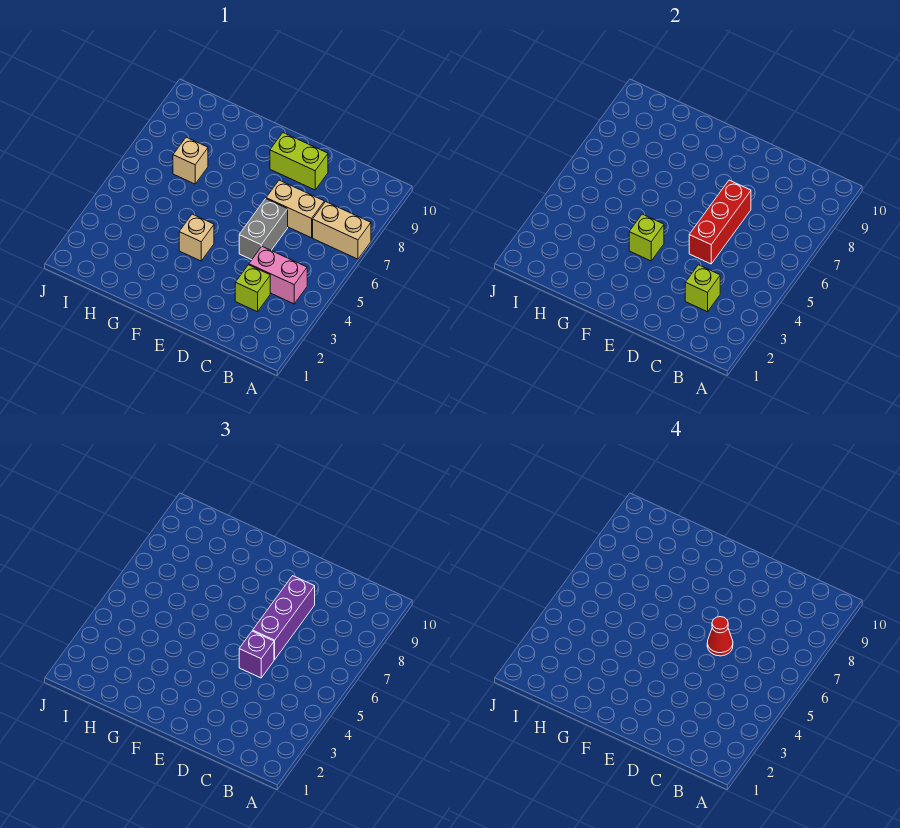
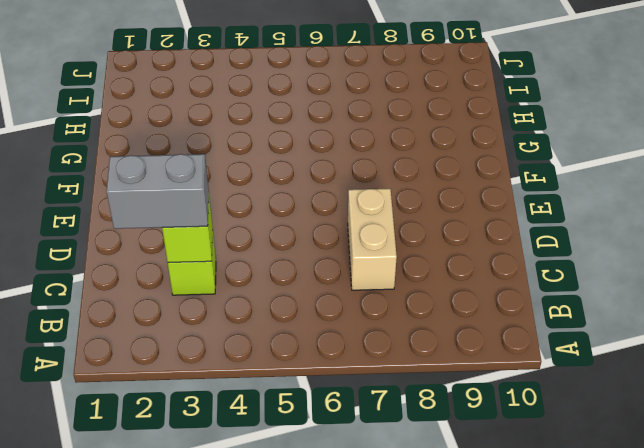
grey brick C2:C3 level 3 -> grey brick D5:D6 level 1
none -> tan brick A7:B7 level 1
none -> pink brick B4:C4 level 1
none -> lime brick D9:E9 level 1

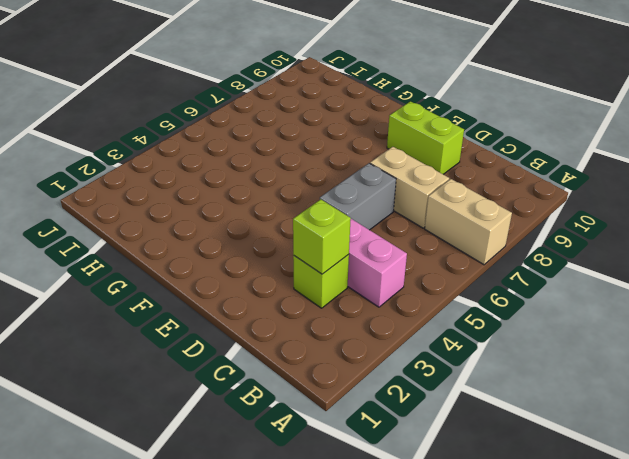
none -> tan brick F4 level 1
none -> tan brick H7 level 1
none -> red brick D5:D7 level 2

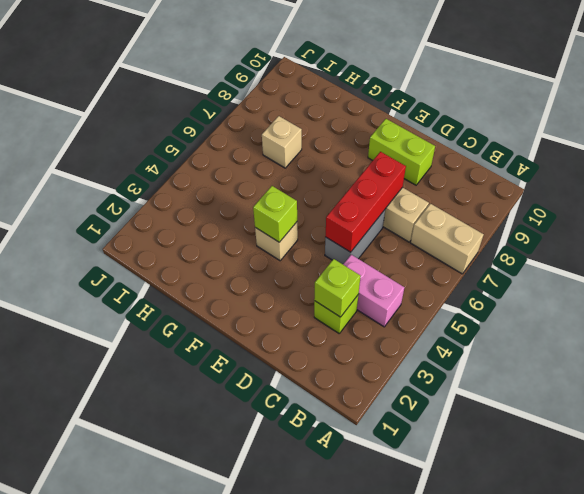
none -> purple brick D5 level 3
none -> purple brick D6:D8 level 3
none -> red cone D6 level 4

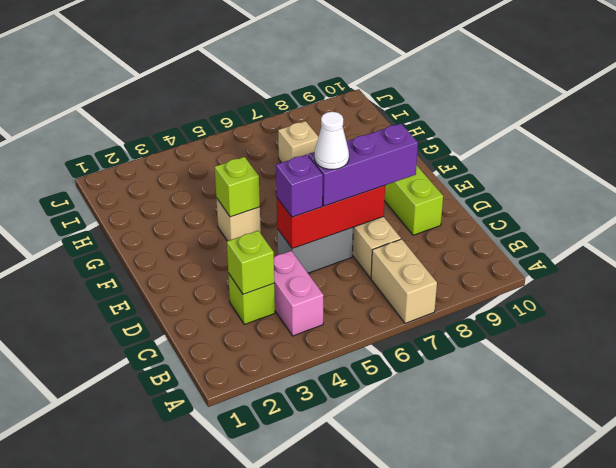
white cone D6 level 4 -> red cone D6 level 4

